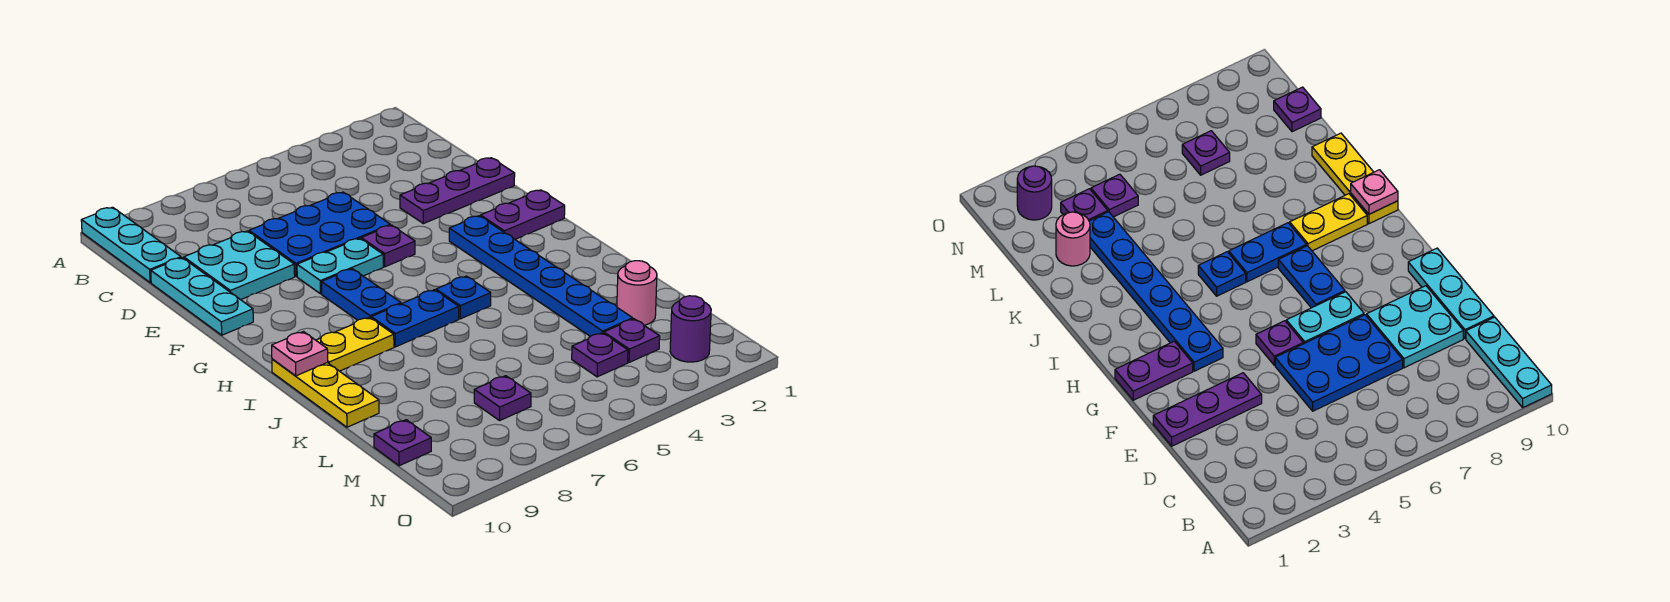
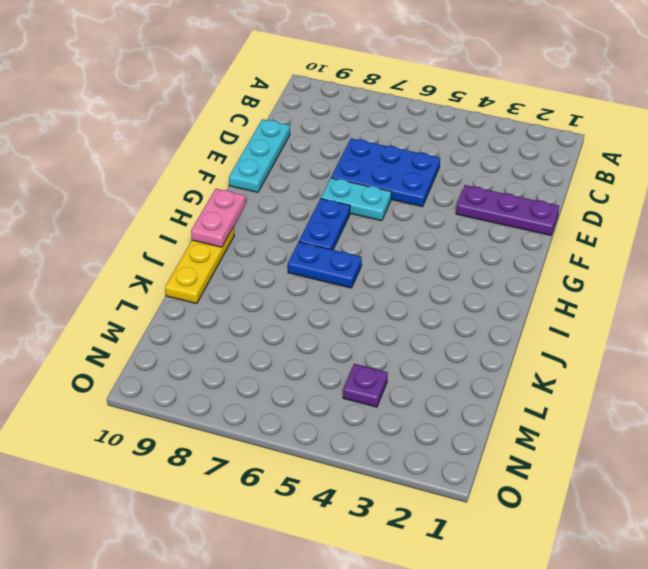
pink plate H10:I10 level 2 -> pink plate I10 level 2
none -> cyan plate A10:C10 level 1
none -> cyan plate D8:E9 level 1
none -> purple plate F5 level 1

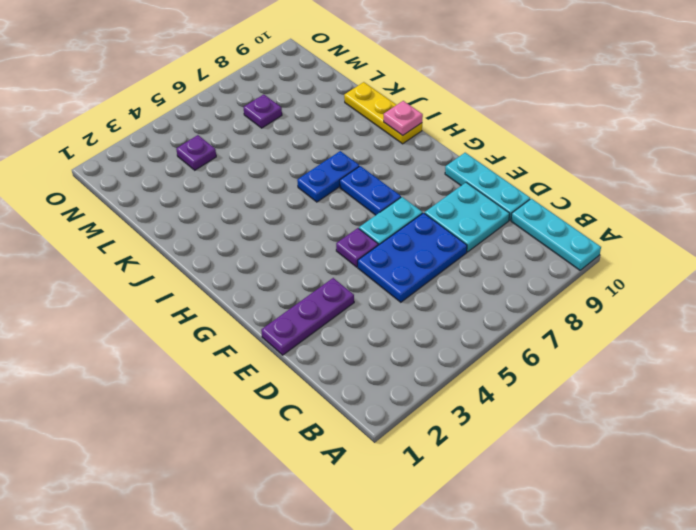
none -> purple plate G1:G2 level 1
none -> blue plate G3:L3 level 1
none -> blue plate I5 level 1

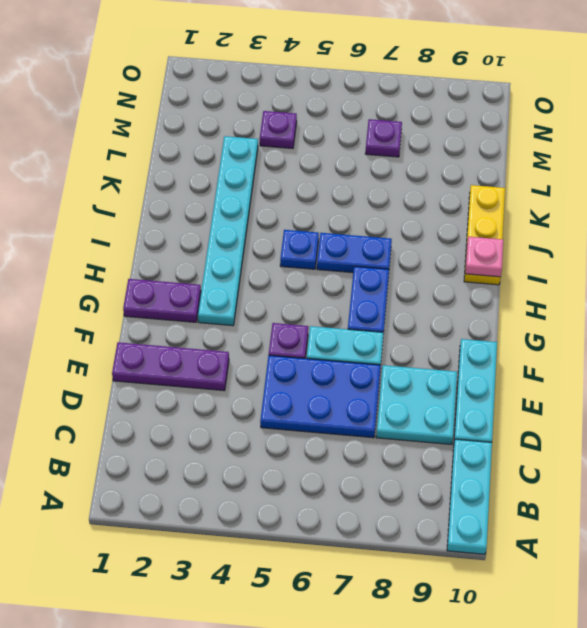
cyan plate G3:L3 level 1 -> blue plate G3:L3 level 1
none -> yellow plate I8:I9 level 1
none -> pink round brick L2 level 1
none -> purple plate M3 level 1

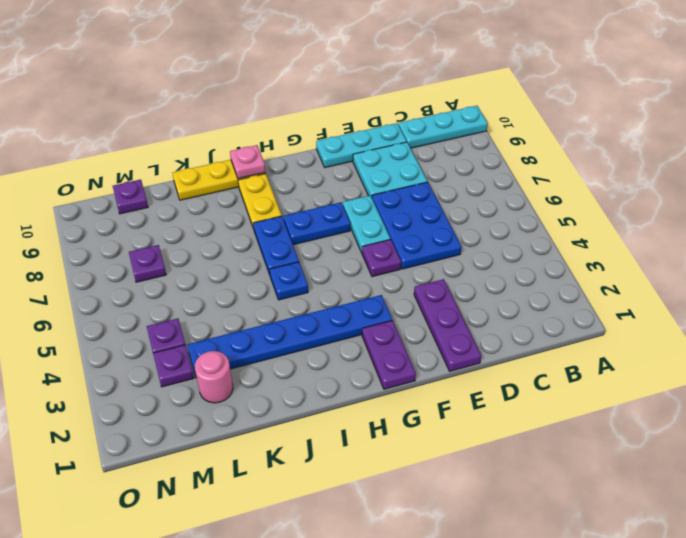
none -> purple round brick N2 level 1

